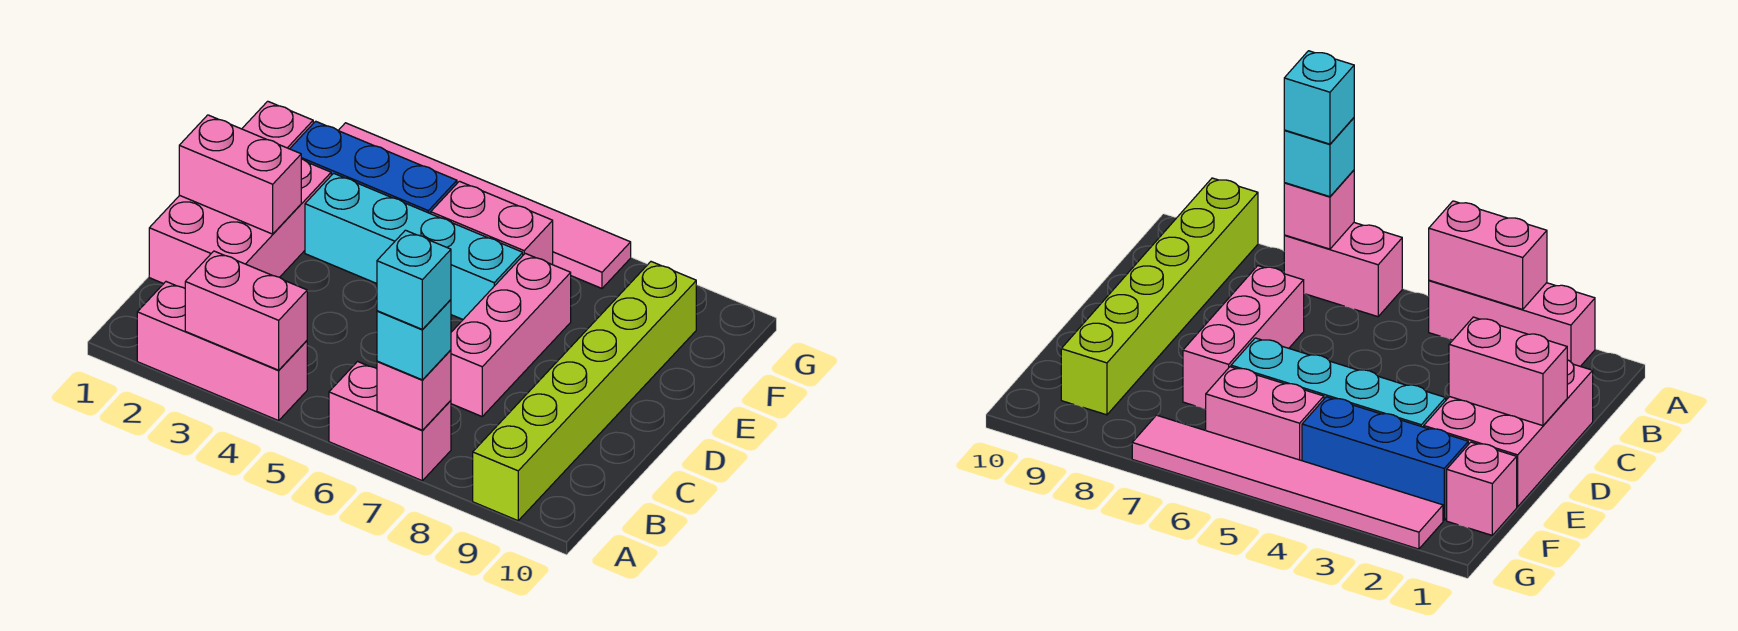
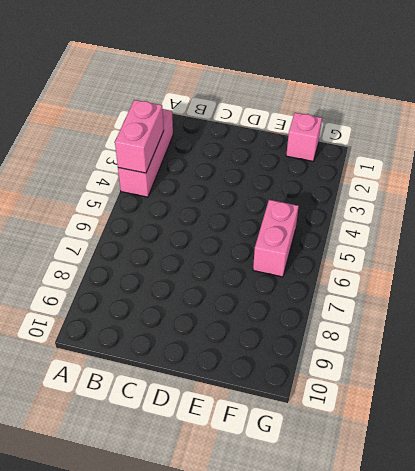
none -> pink brick A6:A7 level 1
none -> lime brick A9:F9 level 1
none -> pink brick C1:E2 level 1

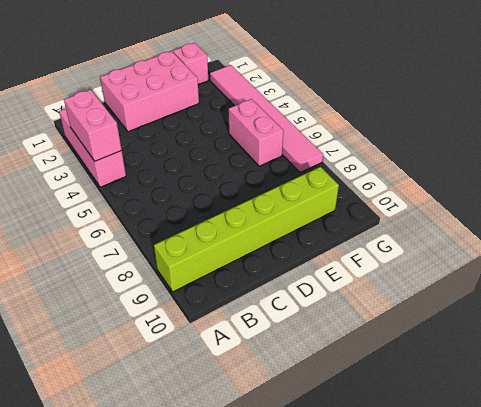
none -> pink brick A6:A7 level 1
none -> pink brick C7:E7 level 1
none -> cyan brick E3:E6 level 1

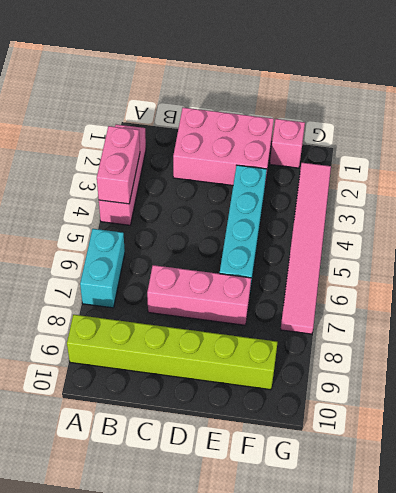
cyan brick A6:A7 level 1 -> pink brick A6:A7 level 1
none -> blue brick F2:F4 level 1
none -> pink brick F5:F6 level 1
none -> pink brick A7 level 2

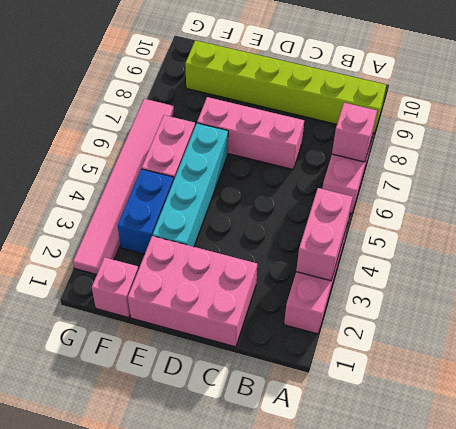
blue brick F3:F4 level 1 -> blue brick F2:F4 level 1
none -> pink brick D1:D2 level 2
none -> cyan brick A7 level 3
none -> cyan brick A7 level 4

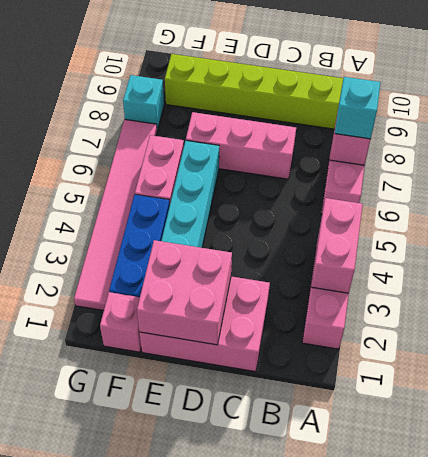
pink brick D1:E2 level 2 -> pink brick D1:D2 level 2
cyan brick G8 level 1 -> cyan brick A7 level 4

